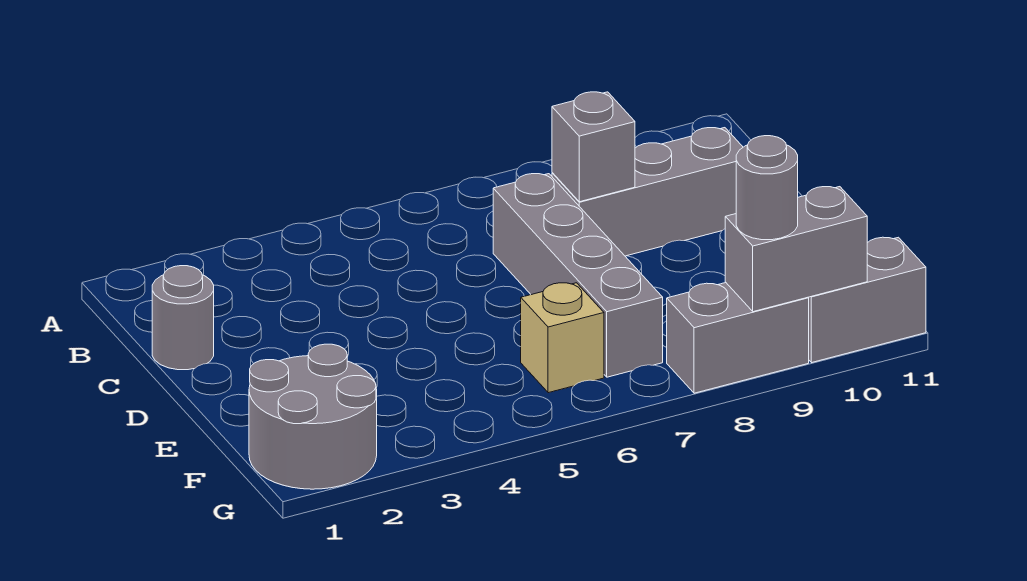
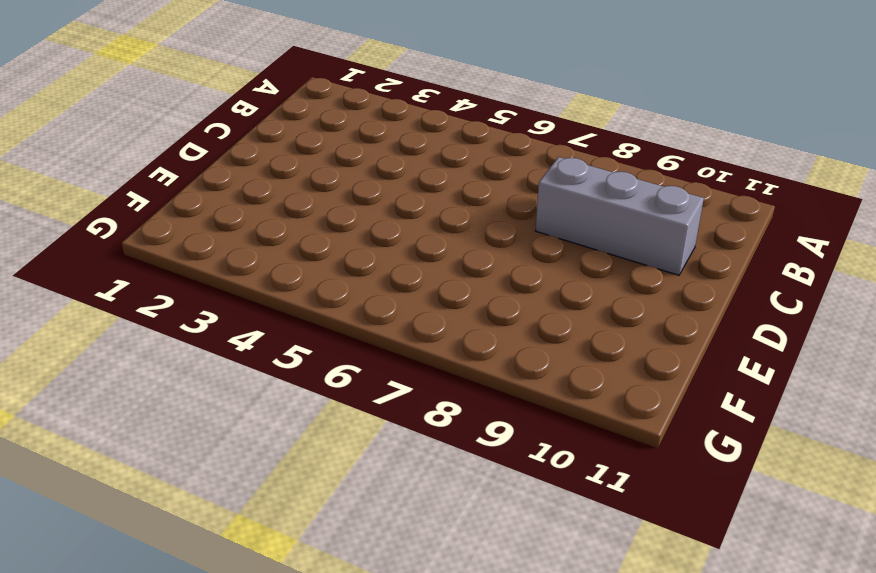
none -> grey round brick C1 level 1
none -> grey brick C7:F7 level 1

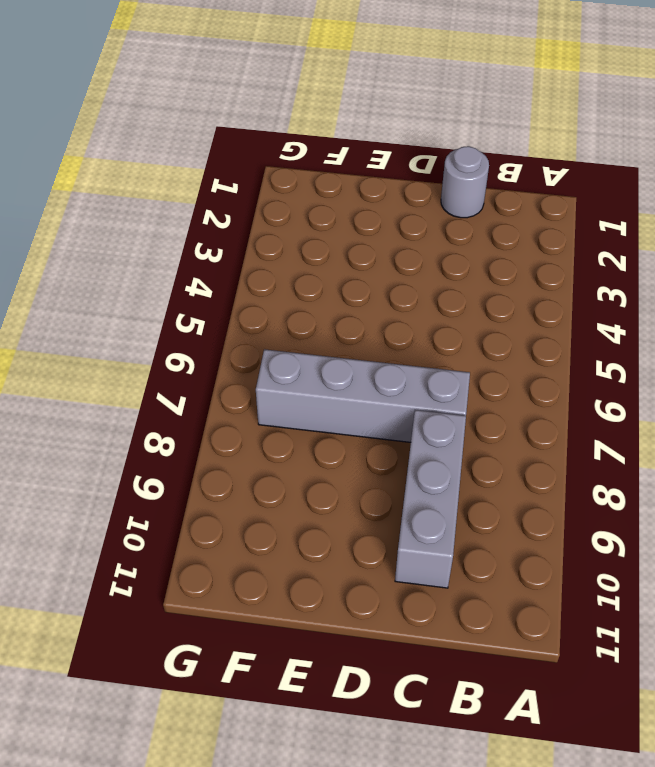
none -> grey round brick F1:G2 level 1
none -> tan brick F6 level 1

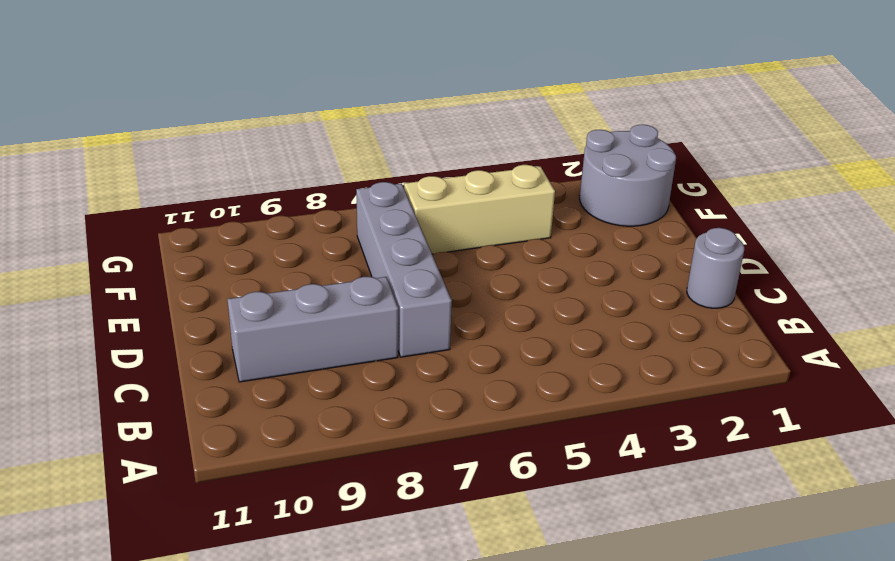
tan brick F4:F6 level 1 -> tan brick F6 level 1
none -> grey brick G8:G9 level 1
none -> grey brick G10:G11 level 1

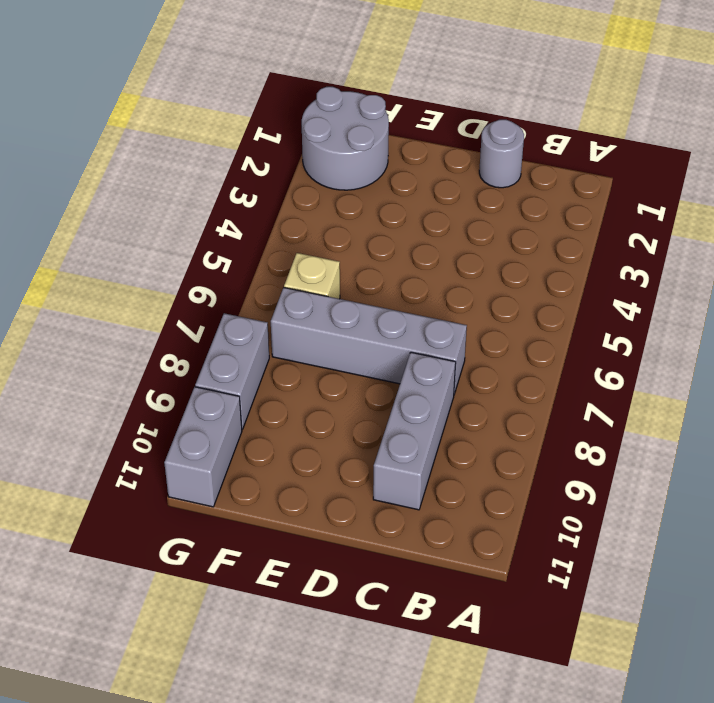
none -> grey brick C8 level 2
none -> grey brick G9:G10 level 2

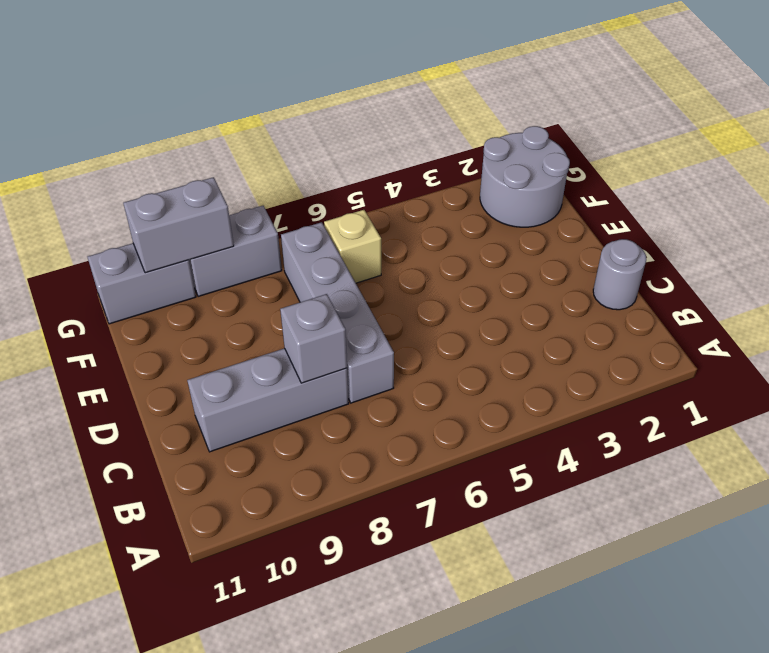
none -> grey round brick G9 level 3

